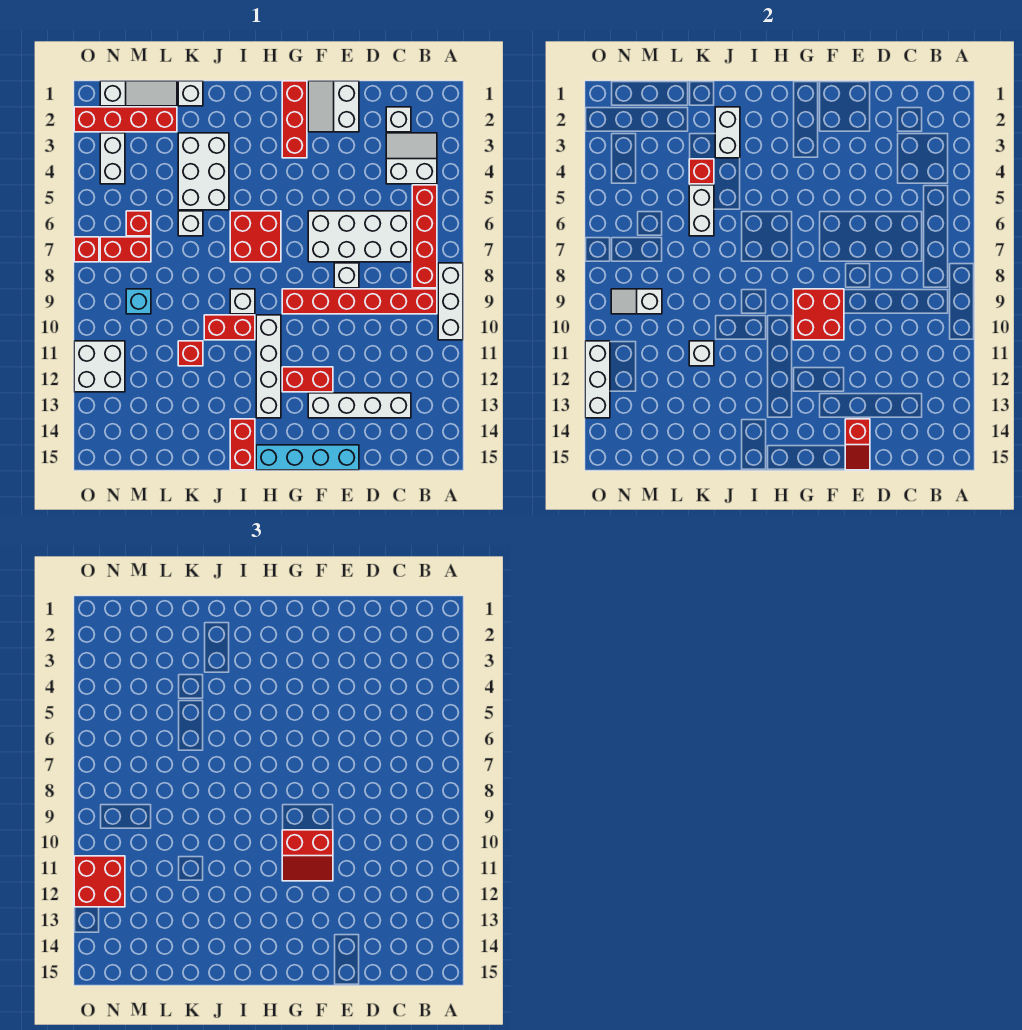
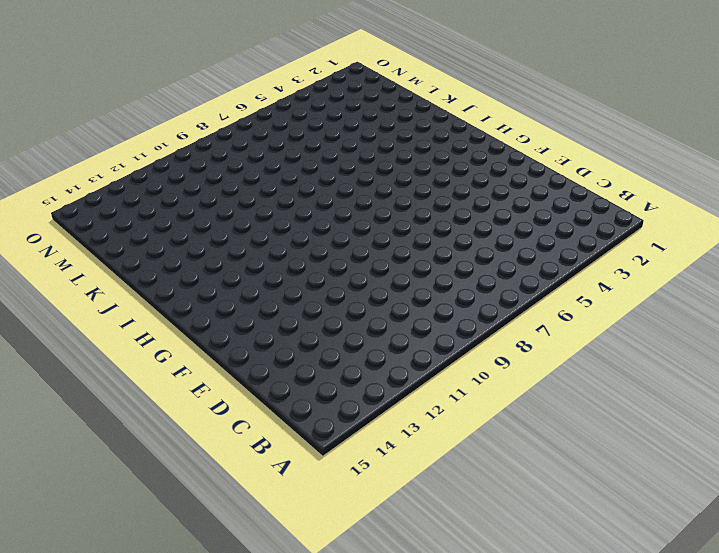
none -> white brick A8:A10 level 1
none -> white slope B3:C4 level 1 top 4
none -> red brick B5:B8 level 1
none -> red brick B9:G9 level 1

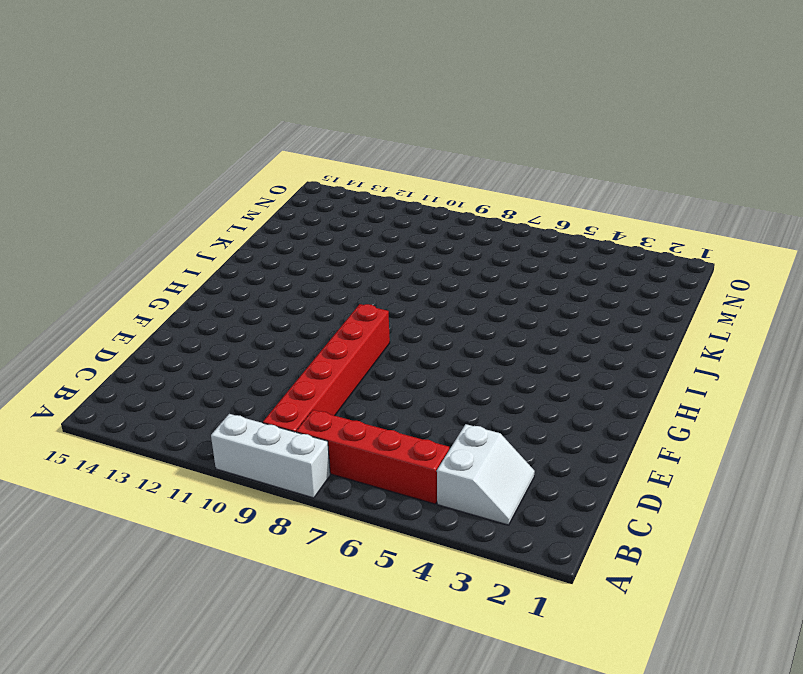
none -> white brick C2 level 1
none -> white brick C6:F7 level 1
none -> white brick C13:F13 level 1
none -> white slope E1:F2 level 1 top E

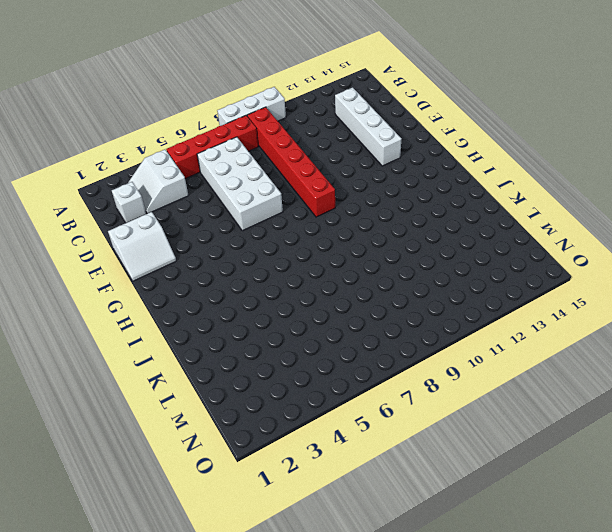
none -> white brick E8 level 1
none -> cyan brick E15:H15 level 1
none -> red brick F12:G12 level 1
none -> red brick G1:G3 level 1

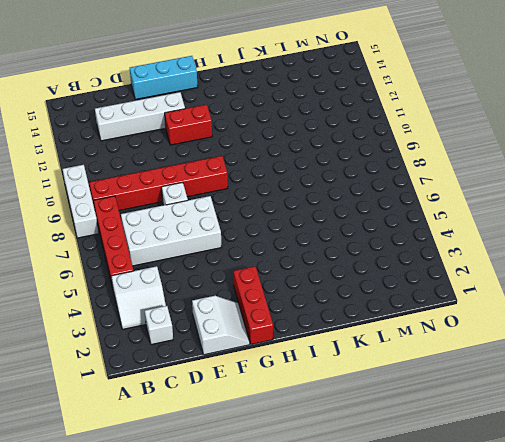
cyan brick E15:G15 level 1 -> cyan brick E15:H15 level 1
none -> red brick H6:I7 level 1
none -> white brick H10:H13 level 1
none -> white brick I9 level 1
none -> red brick I10:J10 level 1

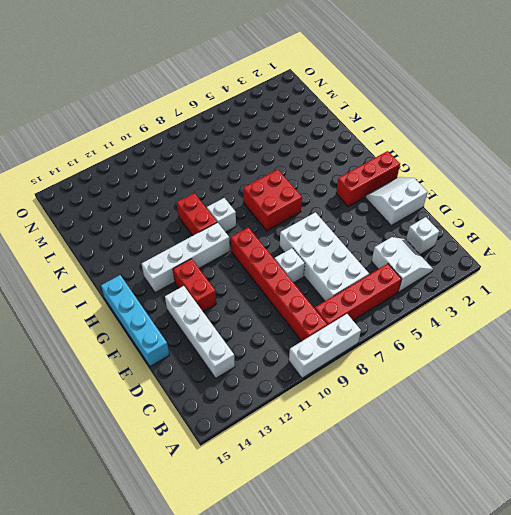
none -> red brick I14:I15 level 1
none -> white brick J3:K5 level 1
none -> white brick K1 level 1
none -> white brick K6 level 1

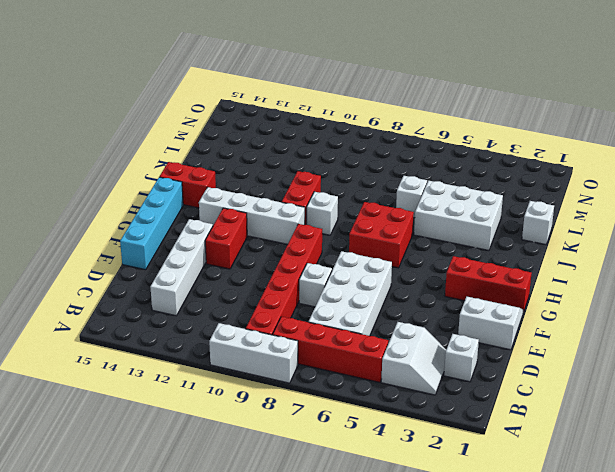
none -> red brick K11 level 1
none -> white slope L1:N1 level 1 top N
none -> red brick L2:O2 level 1
none -> red brick M6 level 1

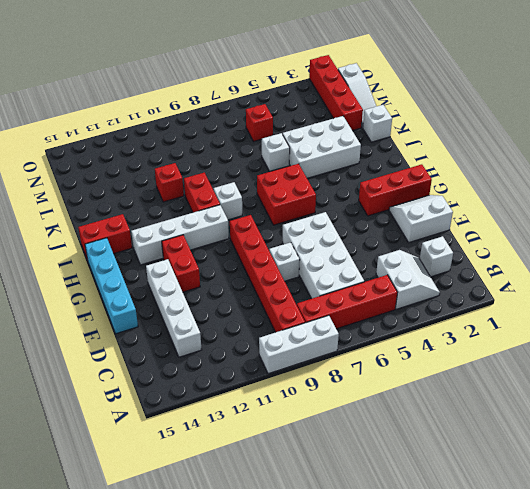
none -> red brick M7:N7 level 1
none -> cyan brick M9 level 1
none -> white brick N3:N4 level 1
none -> white brick N11:O12 level 1

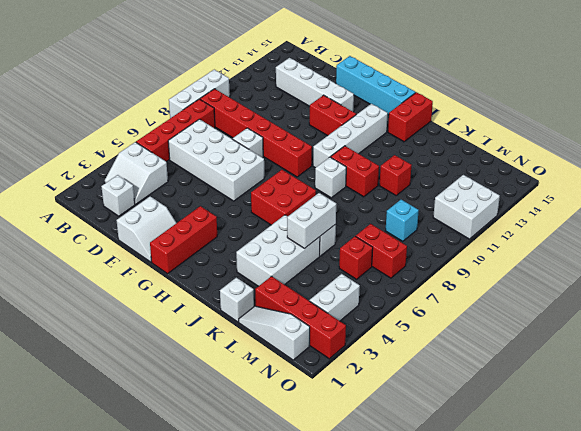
none -> red brick O7 level 1
none -> red slope E14:E15 level 2 top 14
none -> red brick F9:G10 level 2
none -> white brick J2:J3 level 2

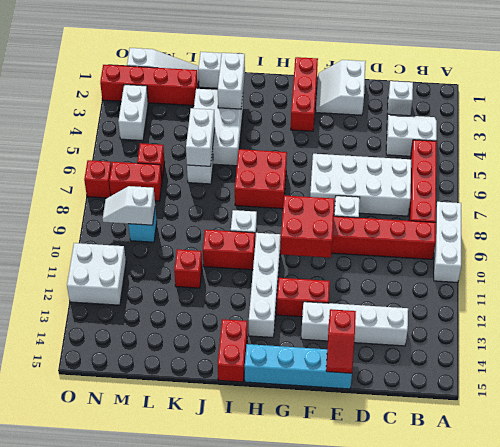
none -> red brick K4 level 2
none -> white brick K11 level 2
none -> white brick O11:O13 level 2
none -> red slope F10:G11 level 3 top 10

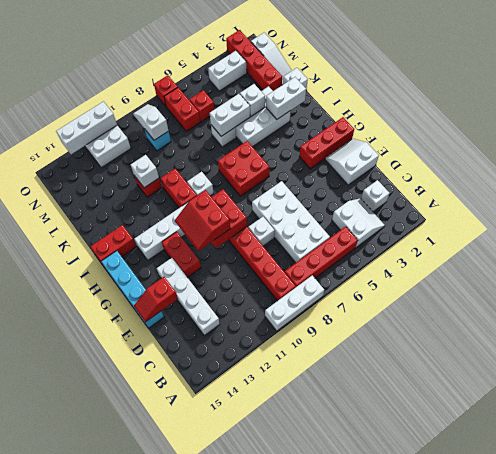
white brick K4 level 2 -> red brick K4 level 2
none -> red brick N11:O12 level 3

